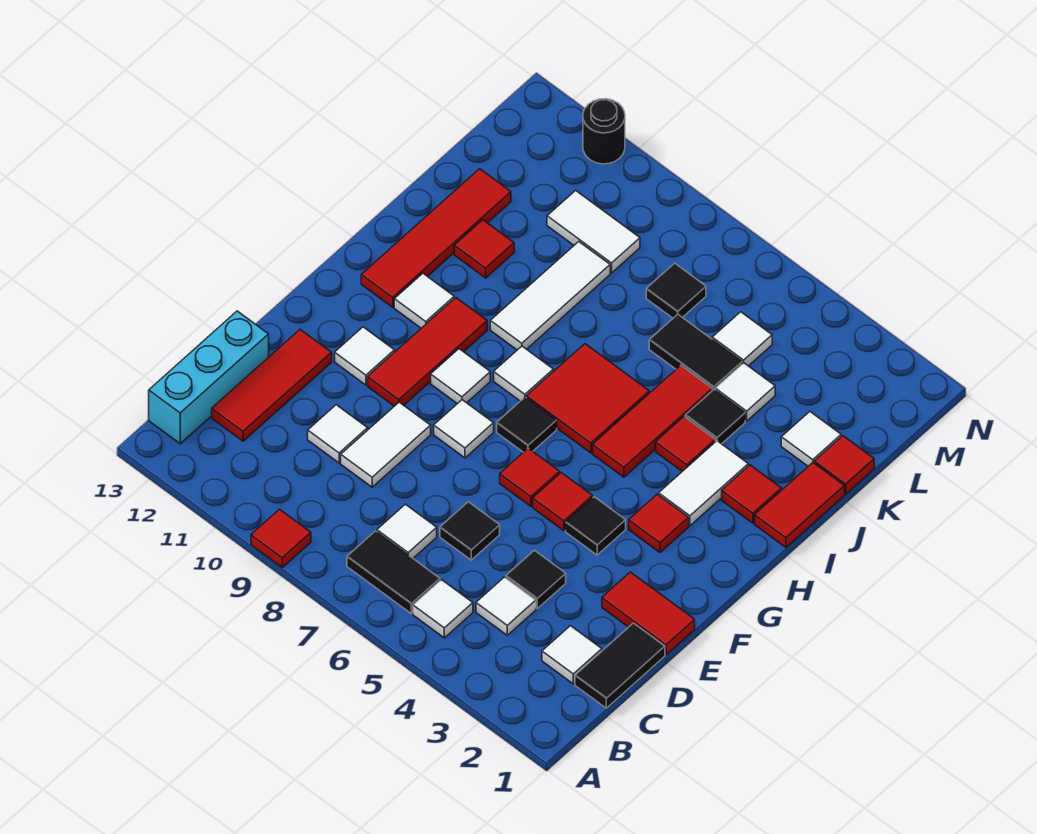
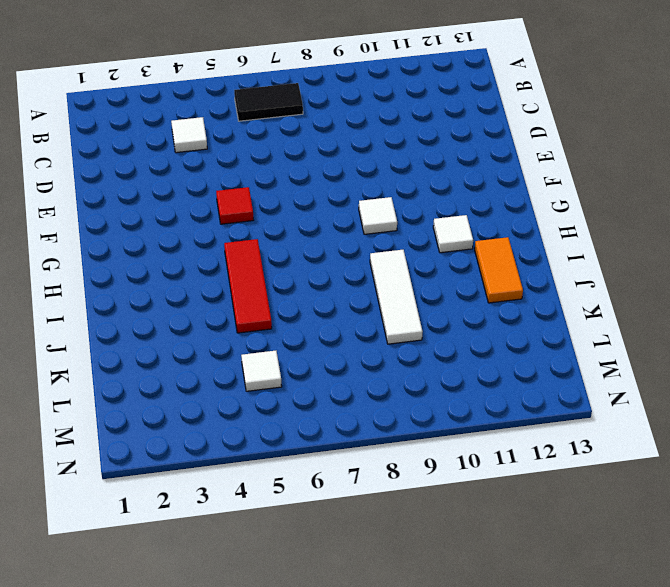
orange tile I12:J12 level 1 -> red tile H12:K12 level 1
none -> red tile A9 level 1
none -> white tile B5 level 1
none -> cyan brick B13:D13 level 1
none -> black tile C1:D1 level 1

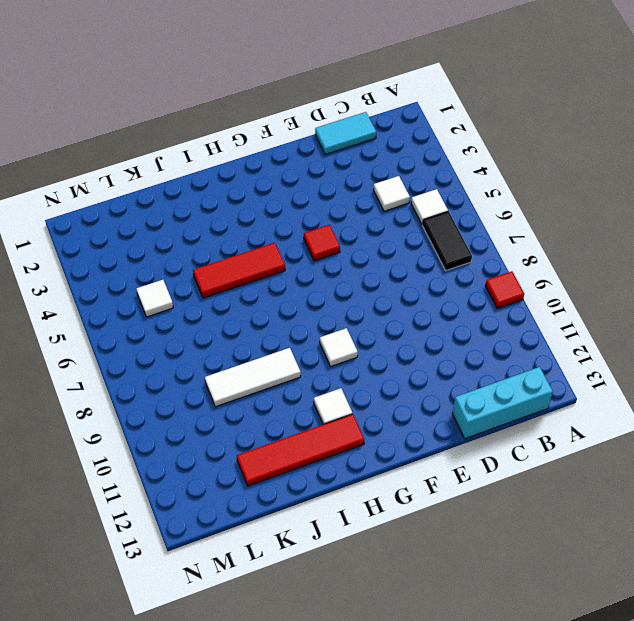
cyan tile C1:D1 level 1 -> black tile C1:D1 level 1
none -> white tile C2 level 1
none -> white tile C7 level 1
none -> red tile C12:E12 level 1
none -> black tile D4 level 1

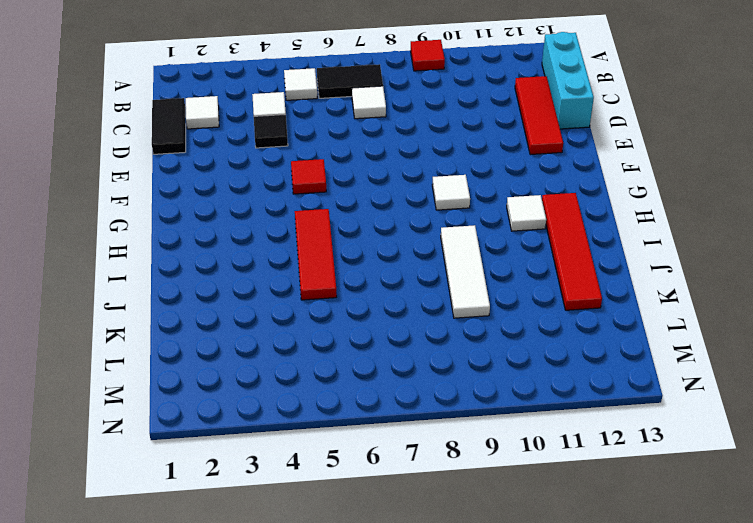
none -> black tile D6 level 1
none -> white tile D9:E9 level 1
none -> white tile D10 level 1
none -> red tile E1:E2 level 1

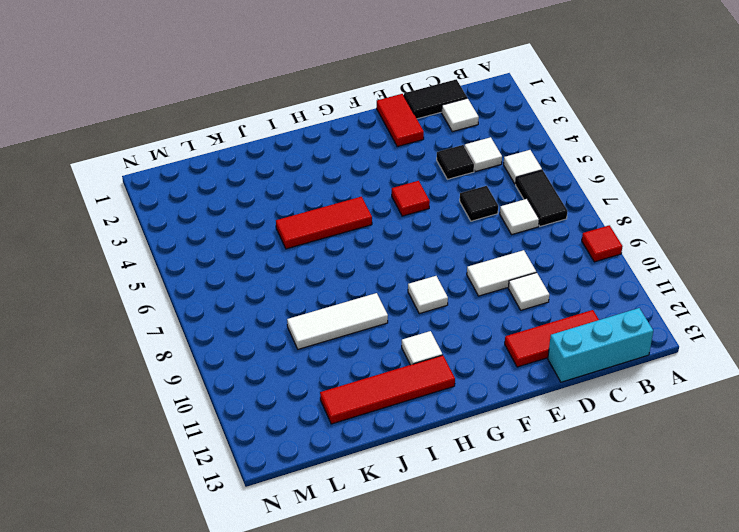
none -> black tile F4 level 1
none -> red tile F6 level 1
none -> white tile F8 level 1
none -> red tile F10:H10 level 1

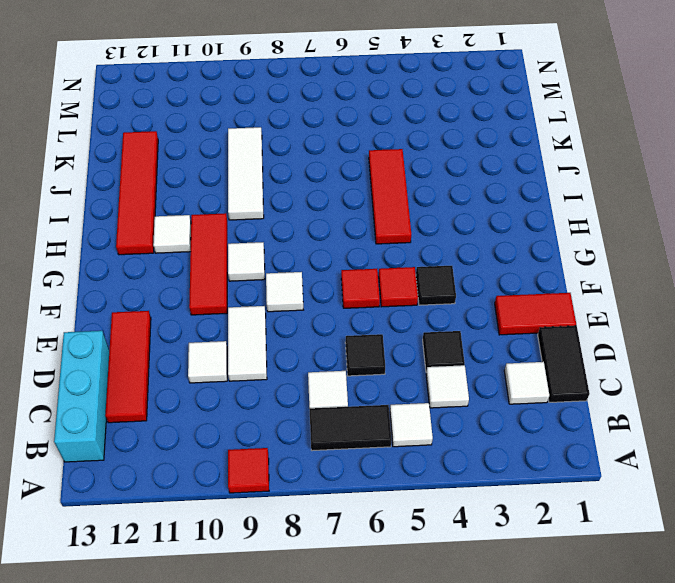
none -> white tile F11 level 1
none -> red tile G3 level 1
none -> black tile G7 level 1
none -> white tile H3:I3 level 1

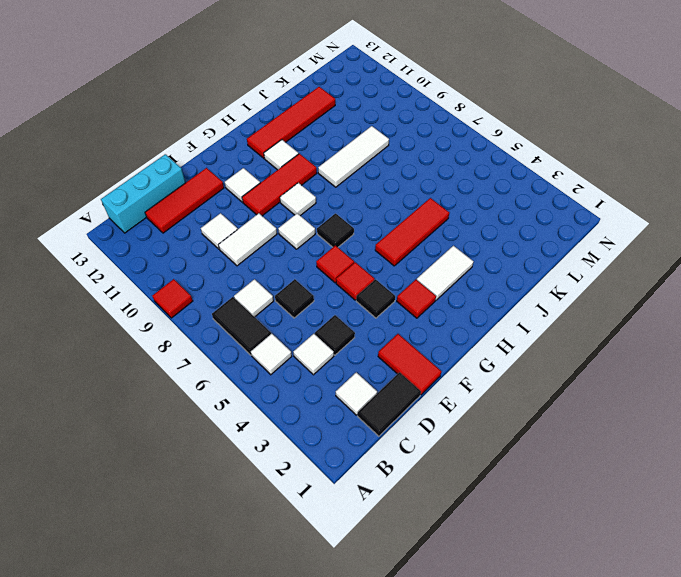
none -> red tile H6:I7 level 1
none -> white tile H8 level 1
none -> red tile I1:J1 level 1
none -> red tile I2 level 1

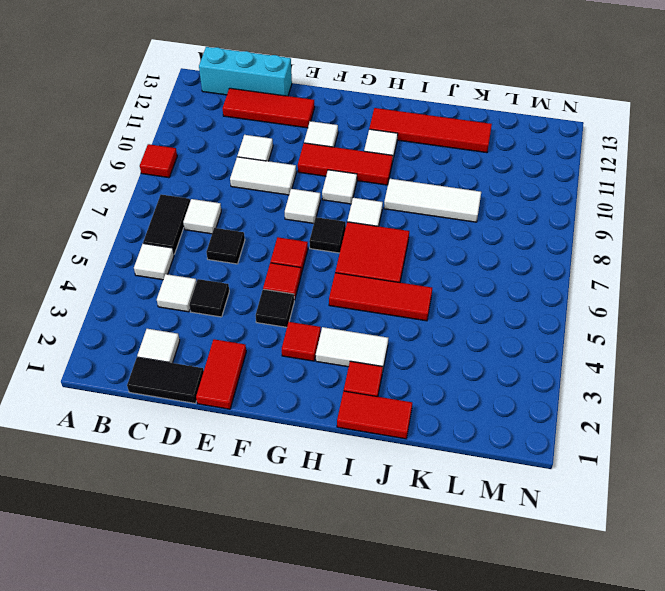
none -> red tile I4 level 1
none -> black tile J4 level 1
none -> red tile J11 level 1
none -> red tile K1 level 1

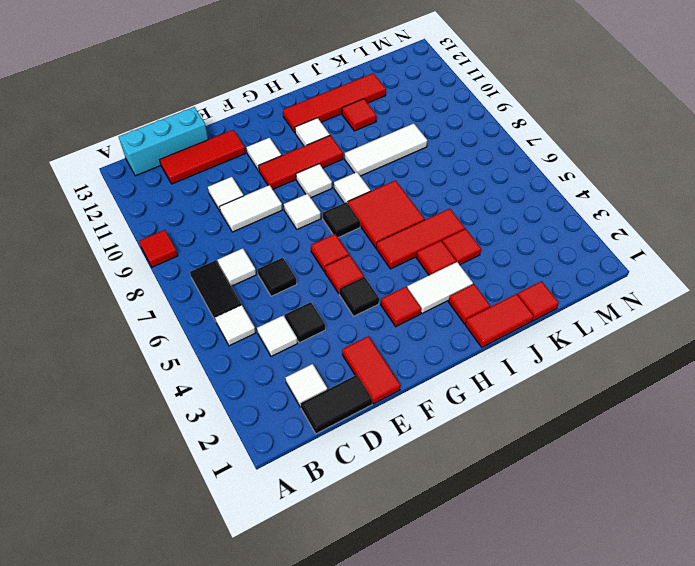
red tile J4 level 1 -> black tile J4 level 1
none -> white tile K2 level 1
none -> white tile K4 level 1
none -> black tile K5:K6 level 1
none -> white tile L5 level 1

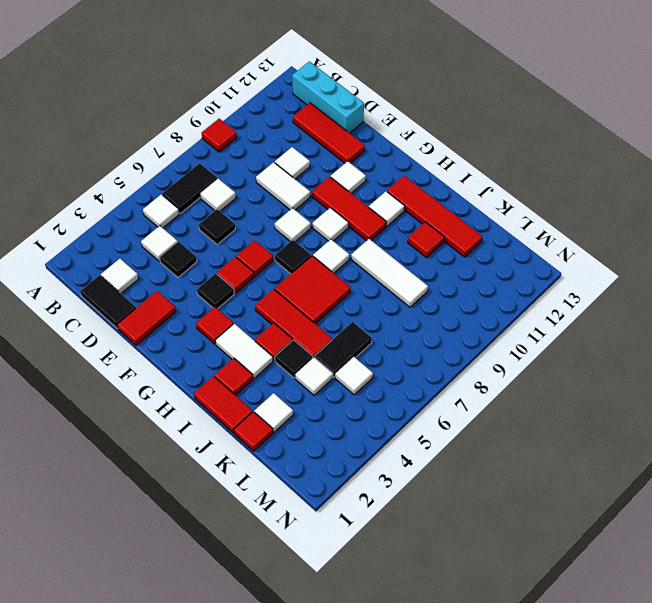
none -> black tile L7 level 1
none -> white tile L9:L10 level 1
none -> black round brick N11 level 1

